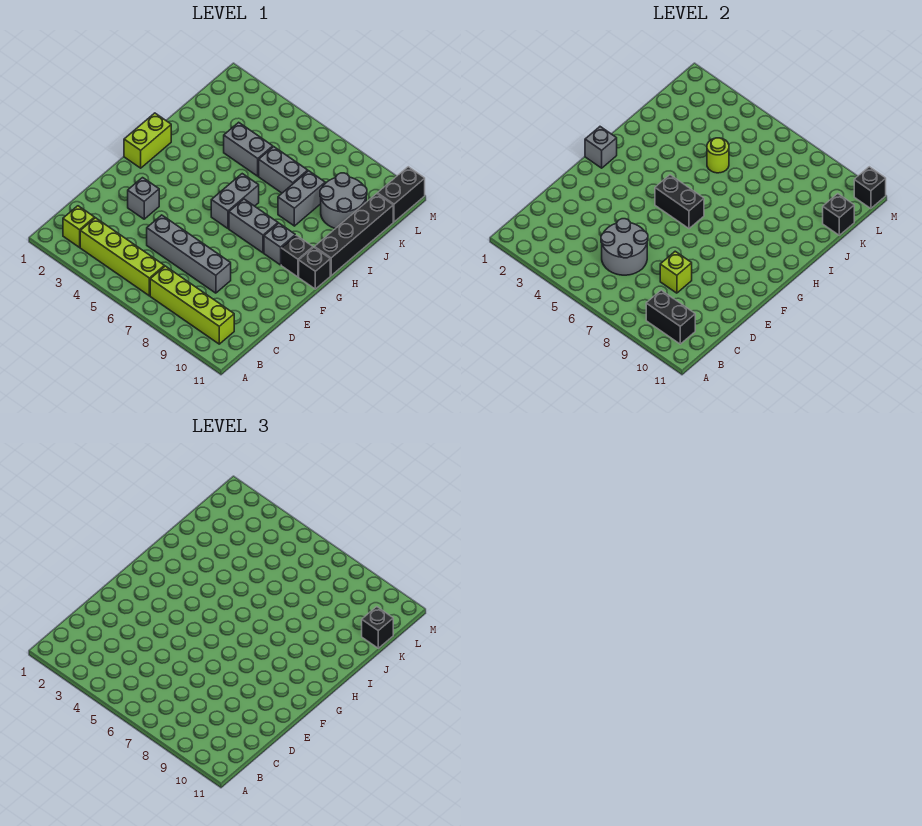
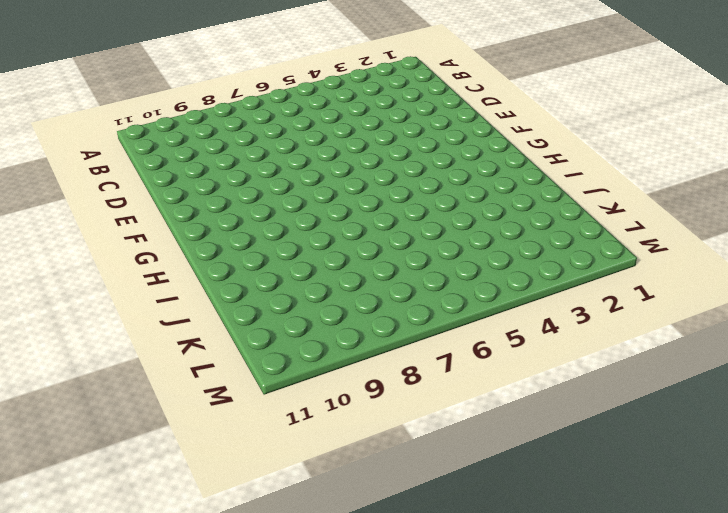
none -> lime brick B2 level 1
none -> lime brick B3:B6 level 1
none -> lime brick B7:B10 level 1

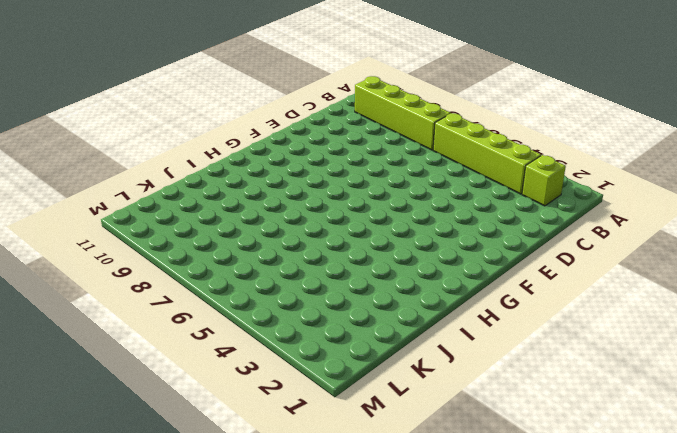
none -> grey brick D5:D8 level 1
none -> grey brick E3 level 1
none -> lime brick G1:H1 level 1

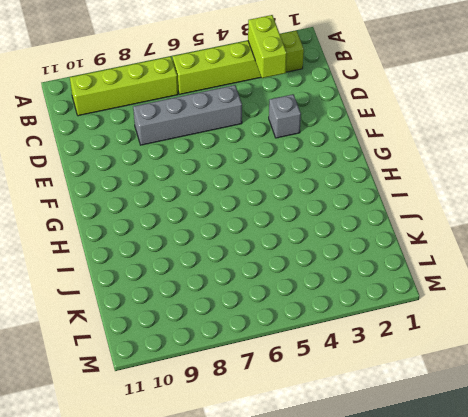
lime brick B3:C3 level 2 -> lime brick G1:H1 level 1
none -> grey brick G6:H6 level 1
none -> grey brick G7:G8 level 1
none -> grey brick G9 level 1

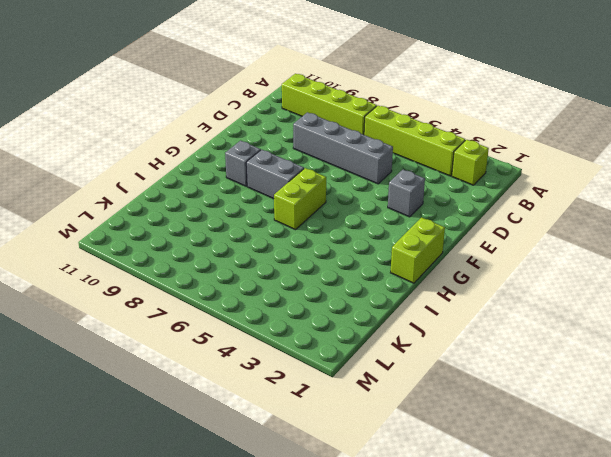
lime brick G6:H6 level 1 -> grey brick G6:H6 level 1
none -> black brick G10 level 1
none -> black brick G11 level 1
none -> black brick H11:K11 level 1

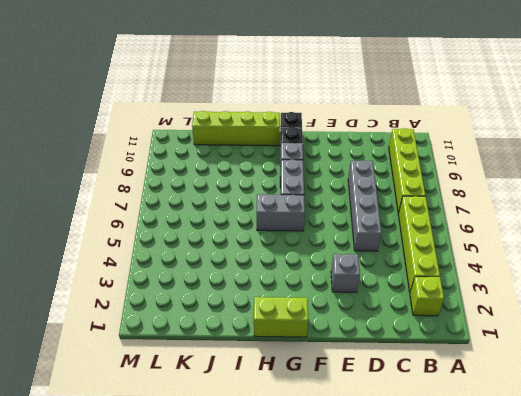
lime brick H11:K11 level 1 -> black brick H11:K11 level 1
none -> grey brick I8:J8 level 1
none -> grey brick J4:J5 level 1
none -> grey brick J6:J7 level 1

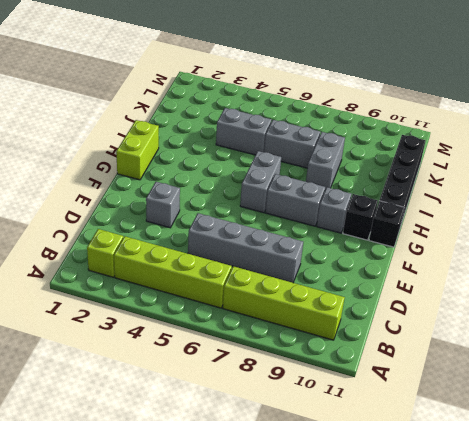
none -> grey round brick J9:K10 level 1
none -> black brick L11:M11 level 1
none -> black brick B9:B10 level 2

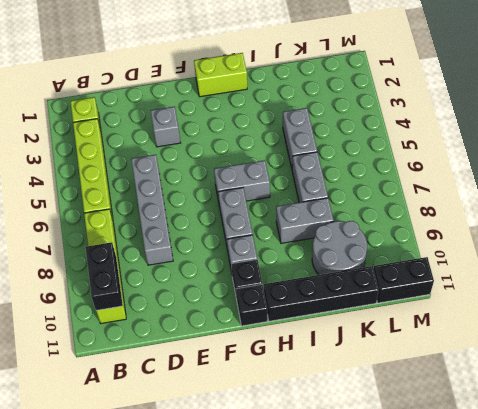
none -> grey round brick C5:D6 level 2
none -> lime brick D8 level 2
none -> grey brick G1 level 2

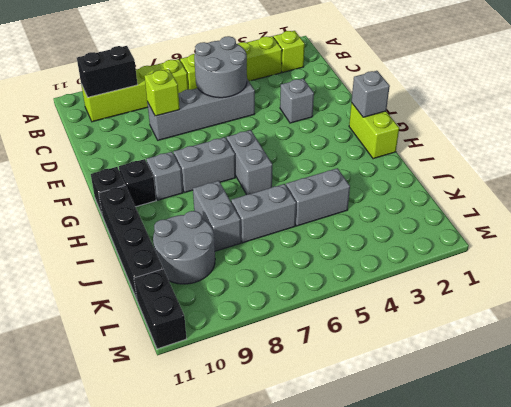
none -> black brick G5:G6 level 2
none -> lime round brick J5 level 2
none -> black brick K11 level 2

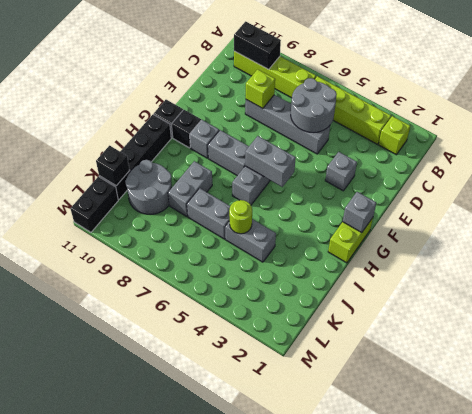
grey brick G5:G6 level 2 -> black brick G5:G6 level 2
none -> black brick M11 level 2
none -> black brick K11 level 3

